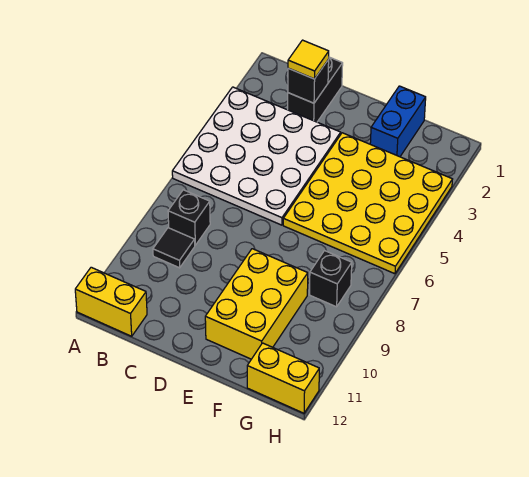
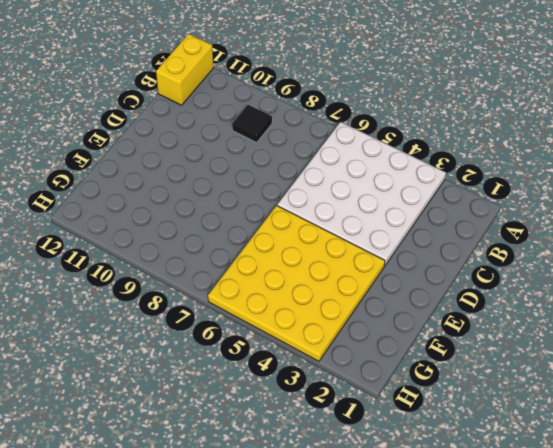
none -> black brick B8 level 1
none -> black brick C1:C2 level 1
none -> yellow brick E9:F11 level 1

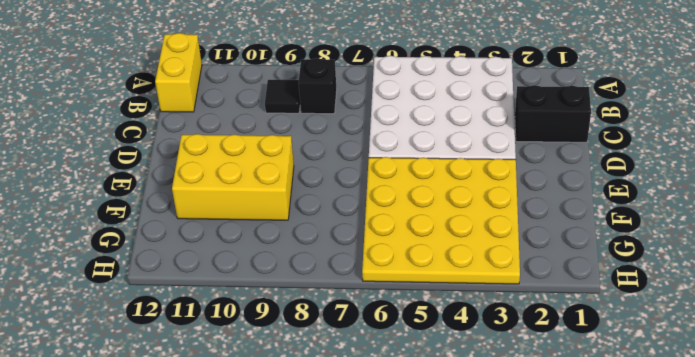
none -> blue brick F1:F2 level 1
none -> black brick G8 level 1
none -> yellow brick G12:H12 level 1

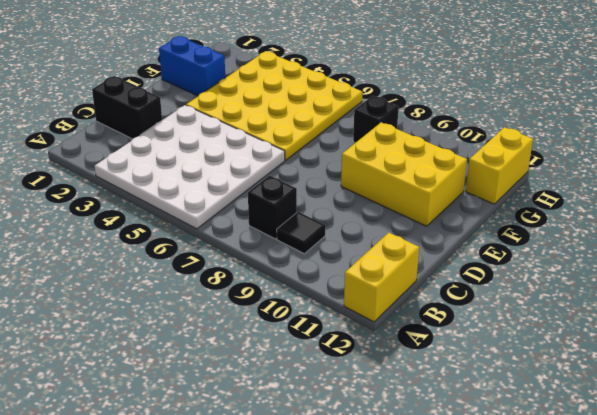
none -> black brick C2 level 2
none -> yellow tile C2 level 3

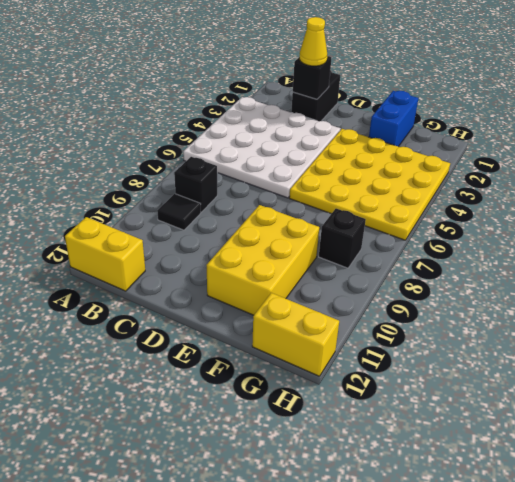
yellow cone C2 level 3 -> yellow tile C2 level 3

